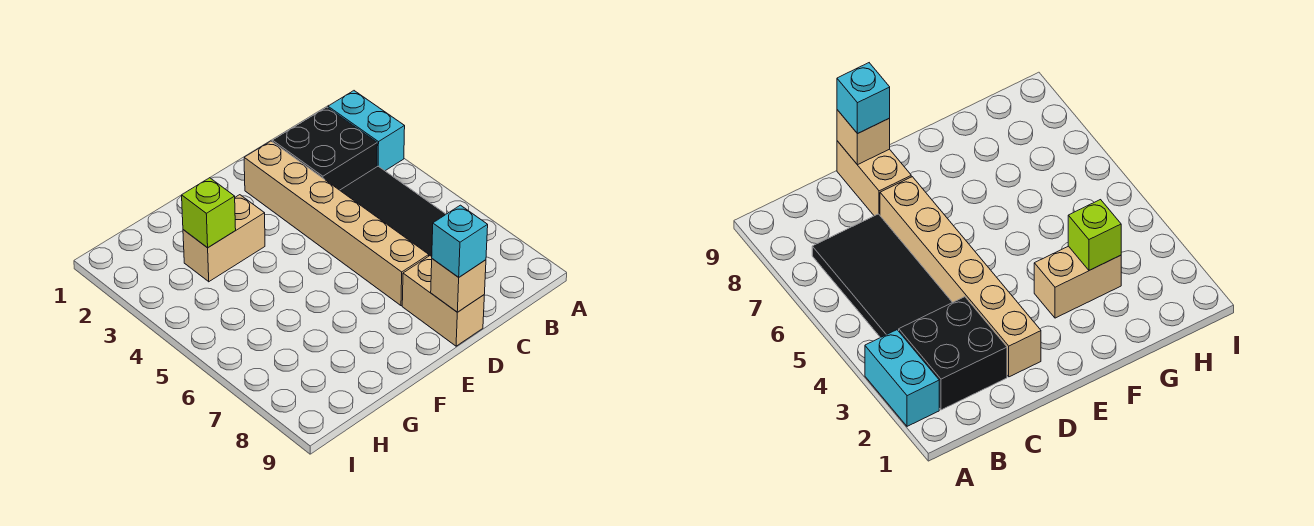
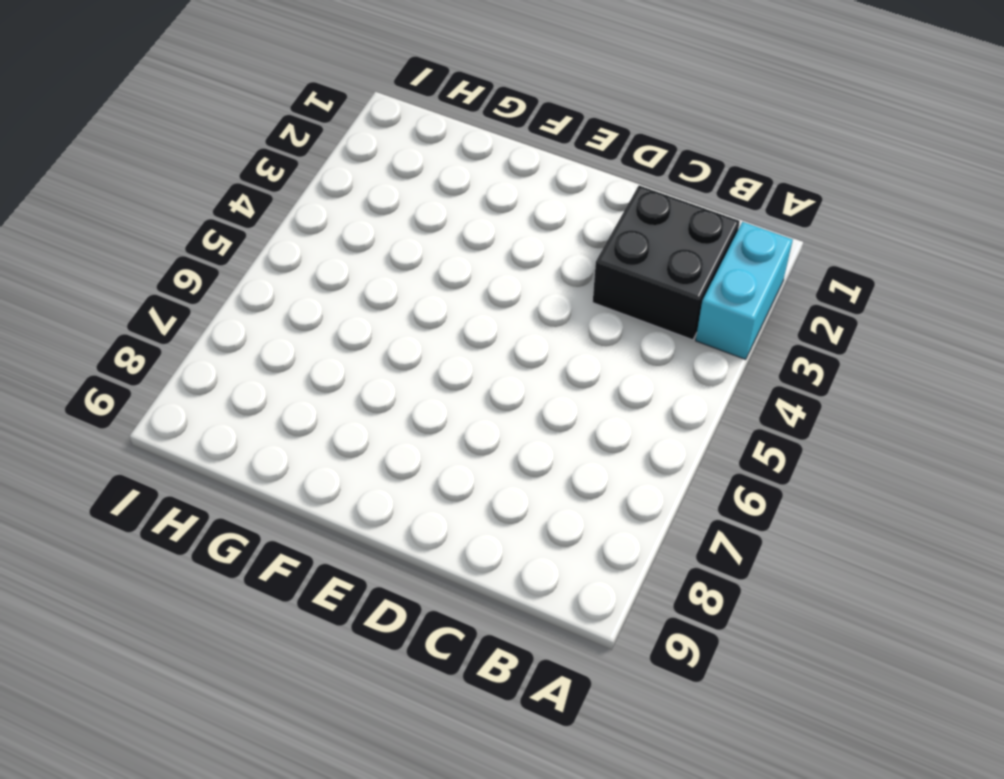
none -> black tile B4:C7 level 1
none -> tan brick D2:D7 level 1

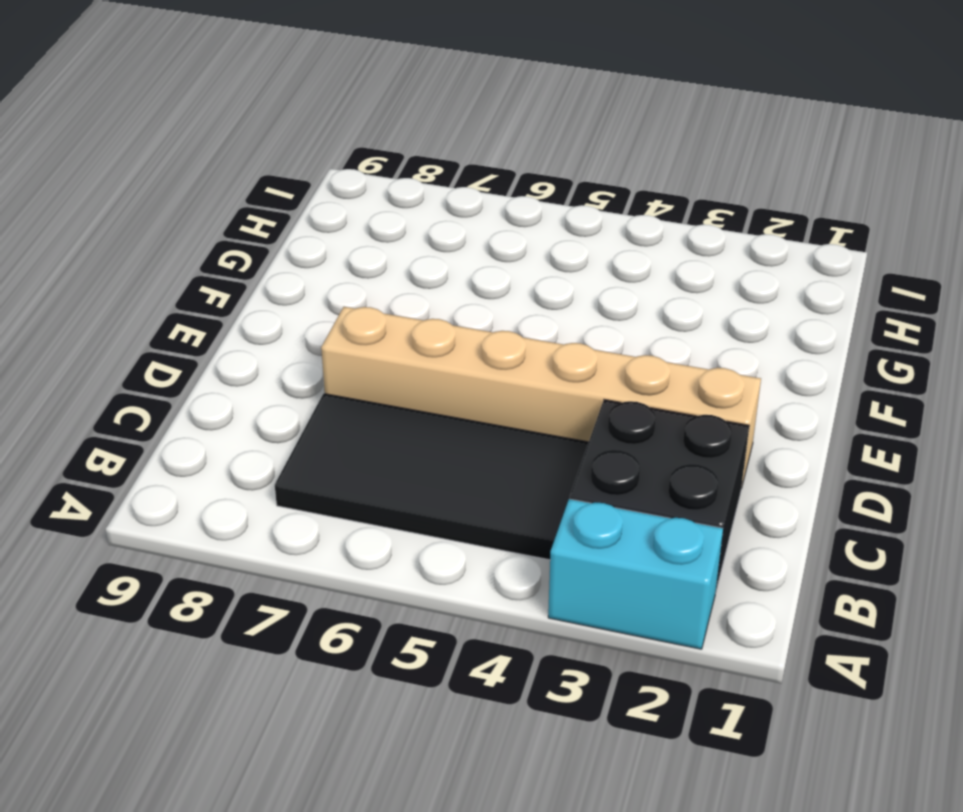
none -> tan brick D8:D9 level 1
none -> tan brick F3:G3 level 1

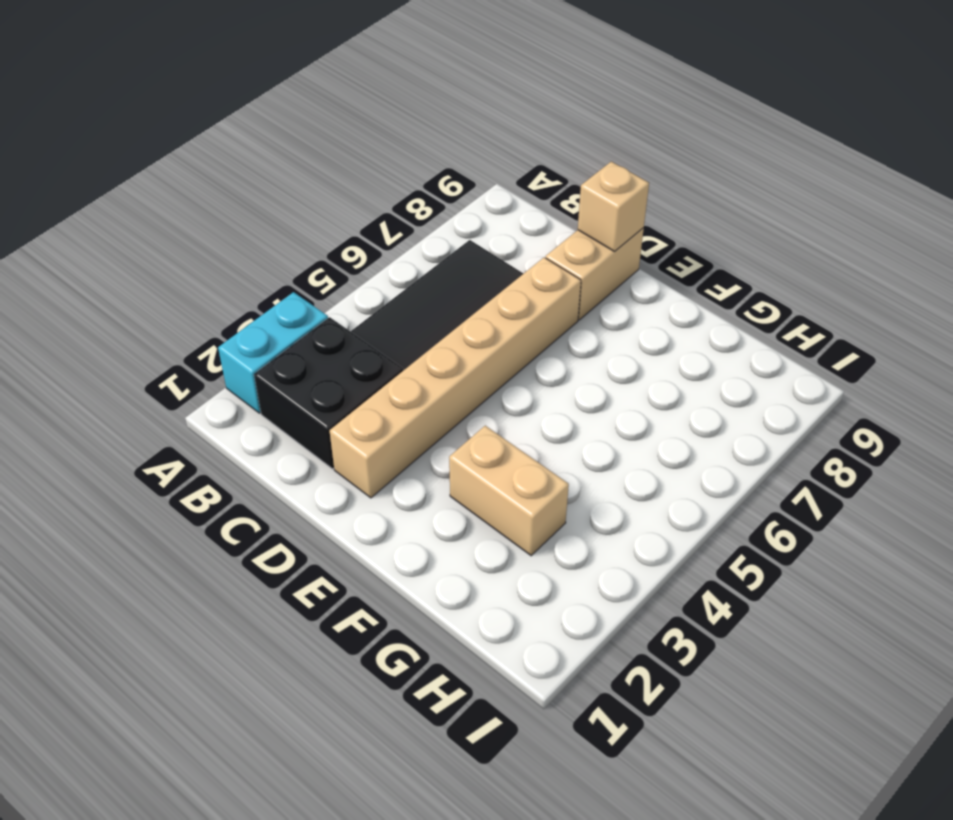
none -> lime brick G3 level 2
none -> cyan brick D9 level 3

